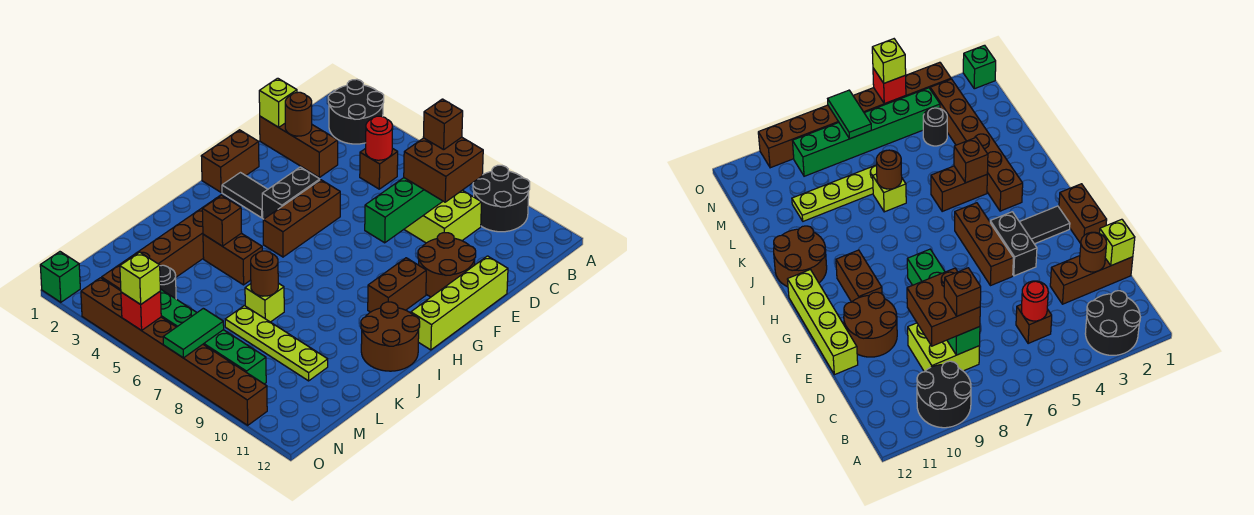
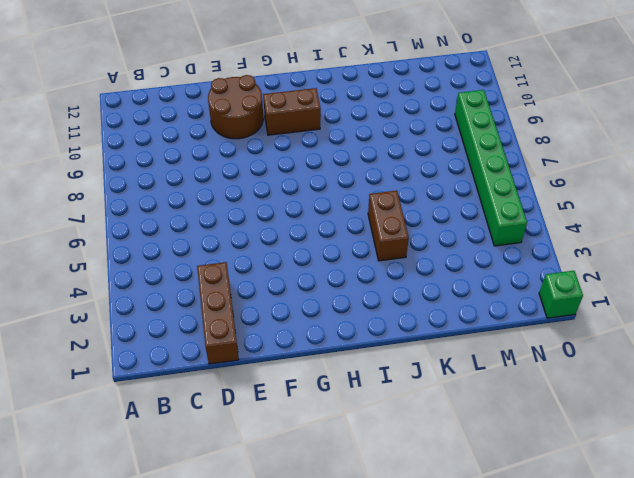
none -> black round brick A2:B3 level 1
none -> black round brick A9:B10 level 1
none -> brown brick C5 level 1
none -> lime brick C8:D9 level 1

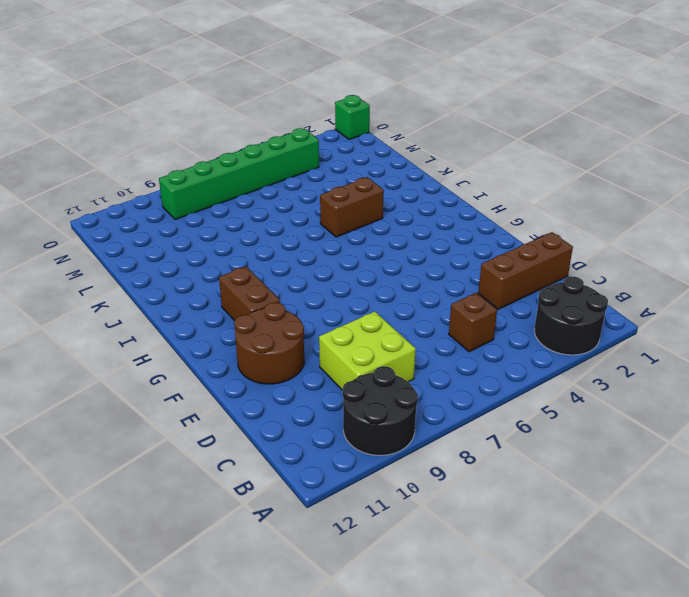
none -> lime brick E12:H12 level 1
none -> brown brick F1:G1 level 1
none -> black brick F4:G4 level 1
none -> brown brick F5:H5 level 1

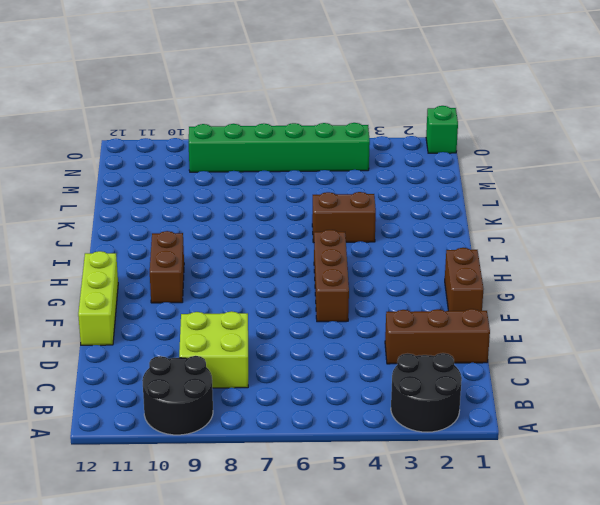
lime brick E12:G12 level 1 -> lime brick E12:H12 level 1
none -> brown brick C5 level 1
none -> brown round brick E10:F11 level 1
none -> black brick F4:G4 level 1
none -> black tile G2:G3 level 1

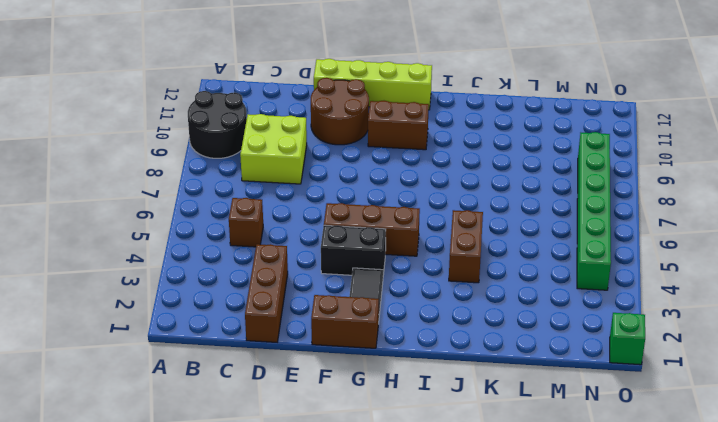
none -> black round brick A2:B3 level 1
none -> brown brick I3:N3 level 1
none -> brown round brick I11:J12 level 1
none -> lime brick K7 level 1

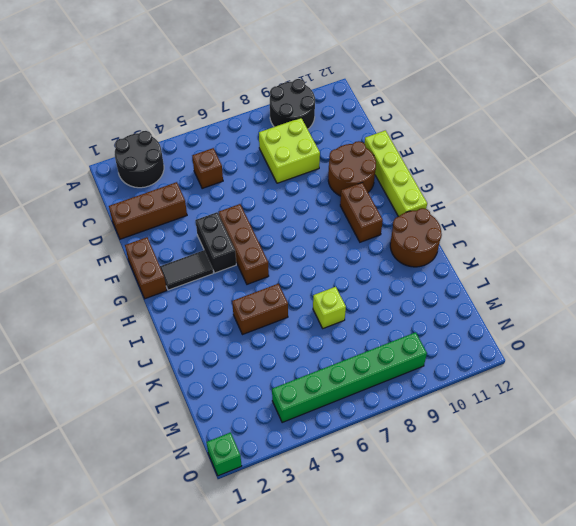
none -> brown brick I3:N3 level 1
none -> lime plate L7:L10 level 1
none -> black round brick M4 level 1
none -> brown brick O3:O10 level 1

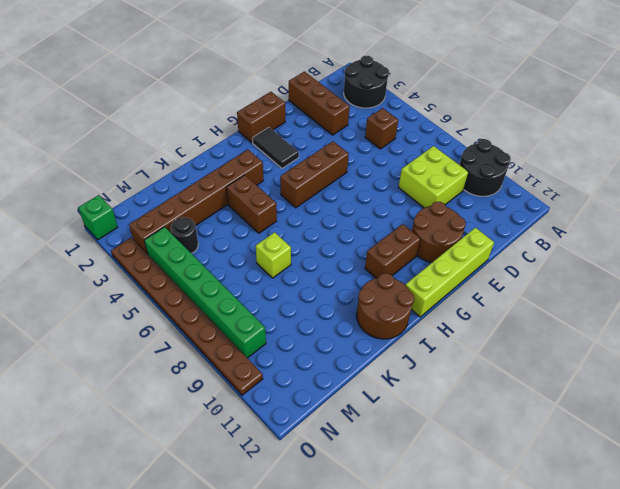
brown plate O3:O10 level 1 -> brown brick O3:O10 level 1
none -> black brick F4:G4 level 1
none -> lime plate L7:L10 level 1
none -> red round brick C5 level 2
none -> green brick C8:F8 level 2

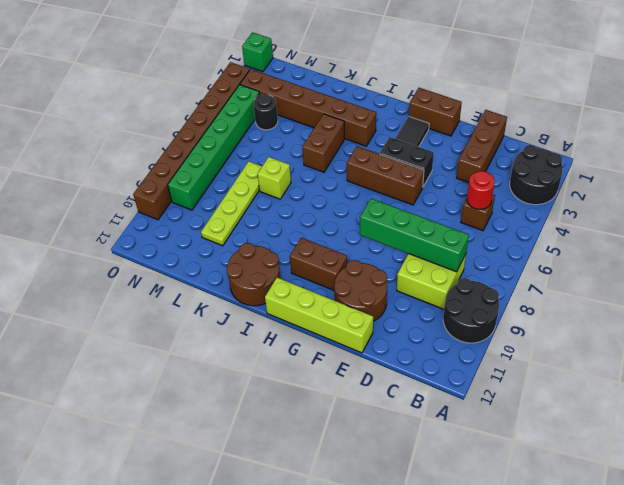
none -> lime brick D1 level 2
none -> brown round brick D2 level 2
none -> brown brick J4 level 2
none -> brown round brick K7 level 2

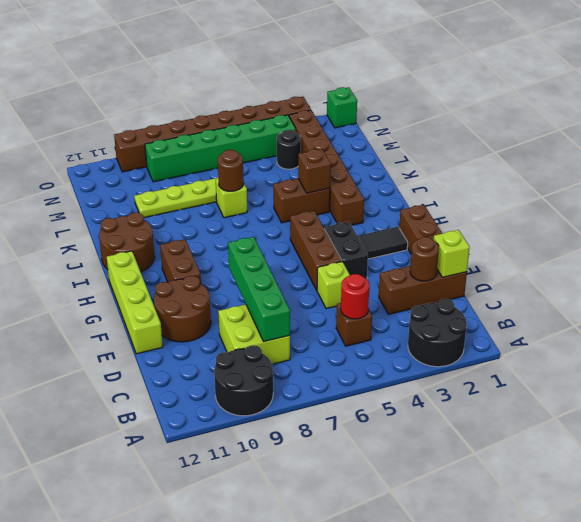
lime brick E5 level 1 -> lime brick O5 level 3
none -> green tile N7:O7 level 2
none -> red brick O5 level 2
none -> brown brick C8:D9 level 3
none -> brown brick C8 level 4

